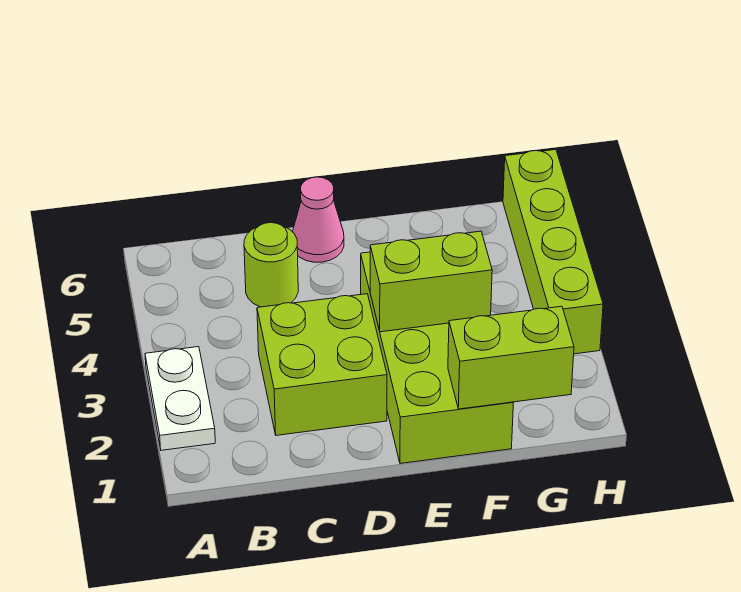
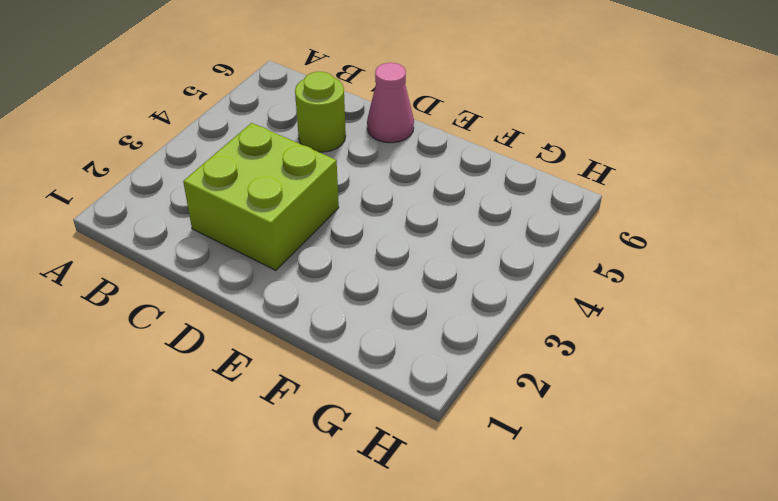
none -> white plate A2:A3 level 1
none -> lime brick E1:F4 level 1

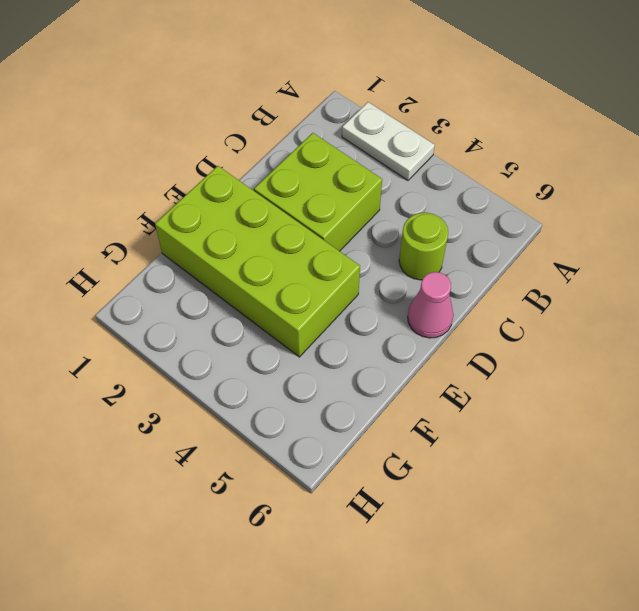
none -> lime brick H3:H6 level 1
none -> lime brick E3:F3 level 2

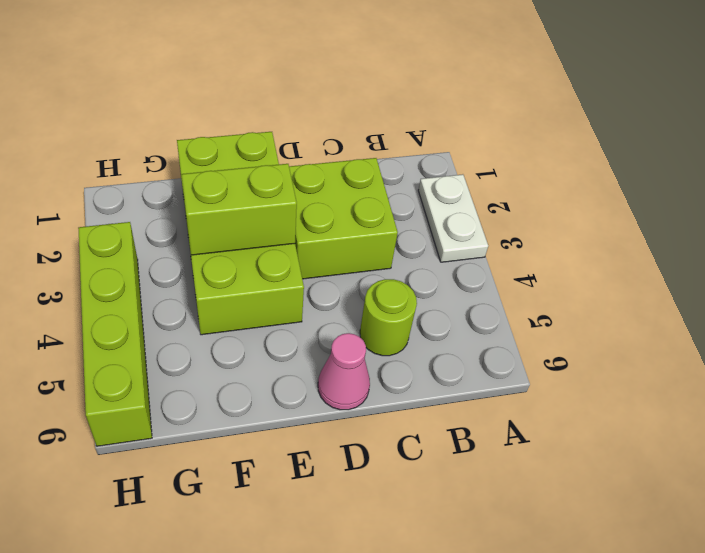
none -> lime brick F1:G1 level 2

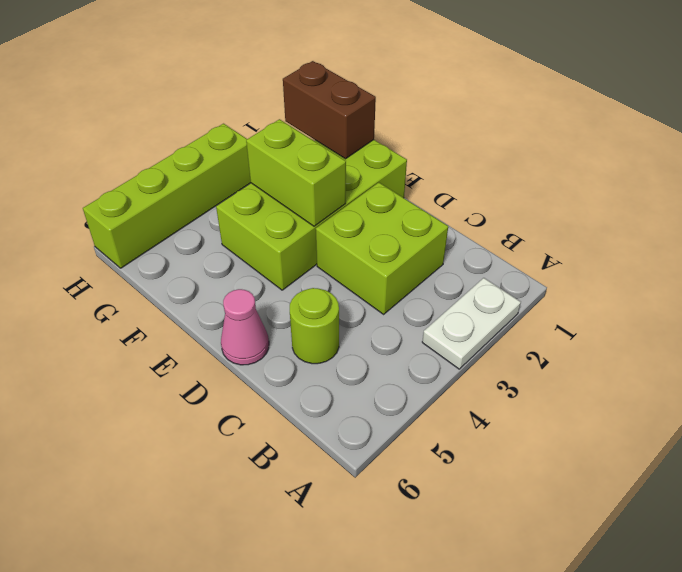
brown brick F1:G1 level 2 -> lime brick F1:G1 level 2

